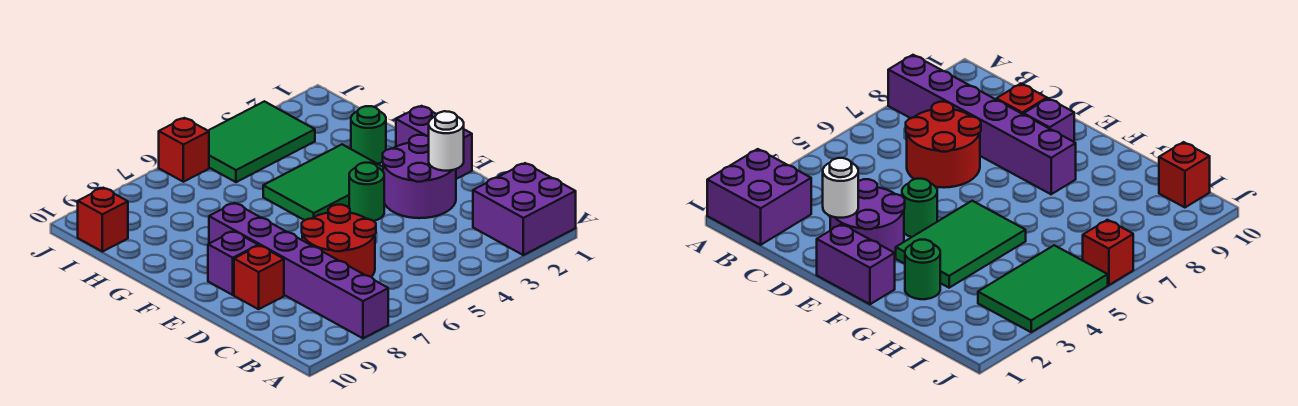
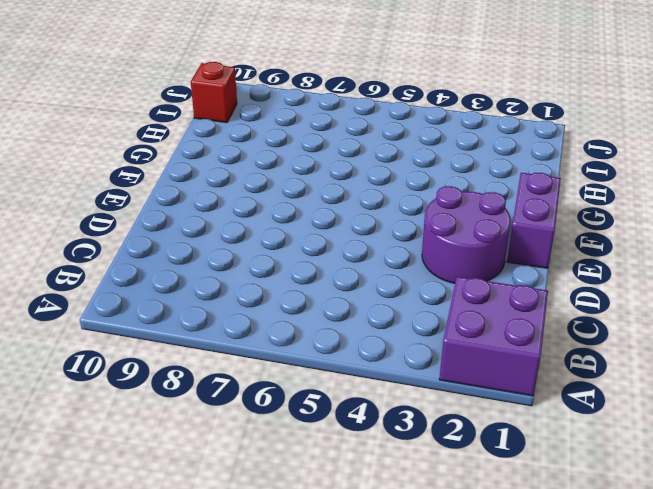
none -> purple brick A8:F8 level 1
none -> red round brick C6:D7 level 1
none -> red brick D9 level 1

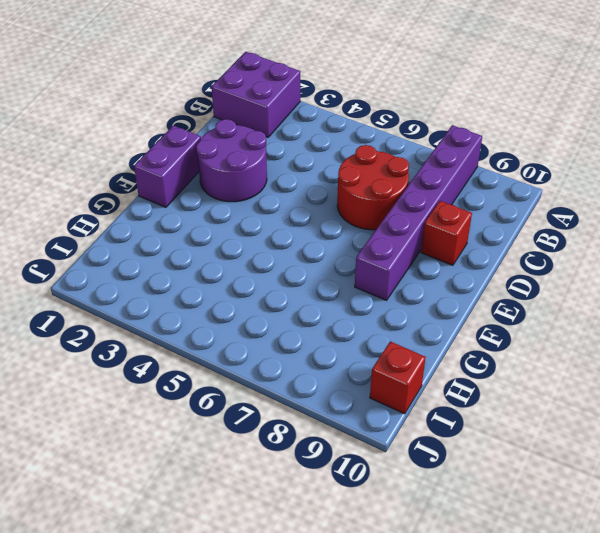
none -> green round brick E4 level 1
none -> purple brick E9 level 1
none -> green tile F3:G5 level 1

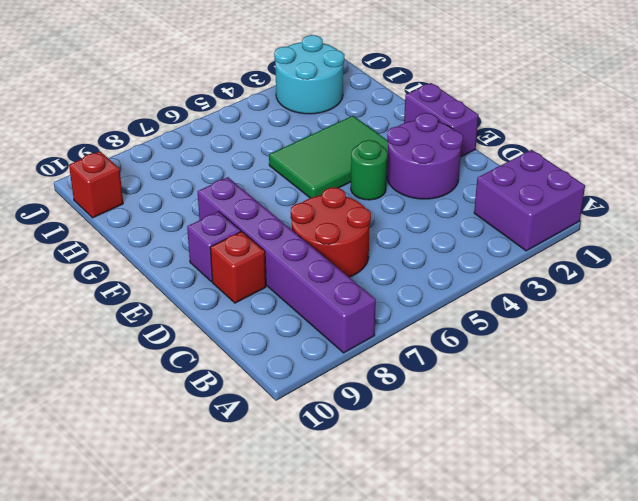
cyan round brick I2:J3 level 1 -> green tile I3:J5 level 1
none -> green round brick G2 level 1
none -> red brick J6 level 1
none -> white round brick D2 level 2

